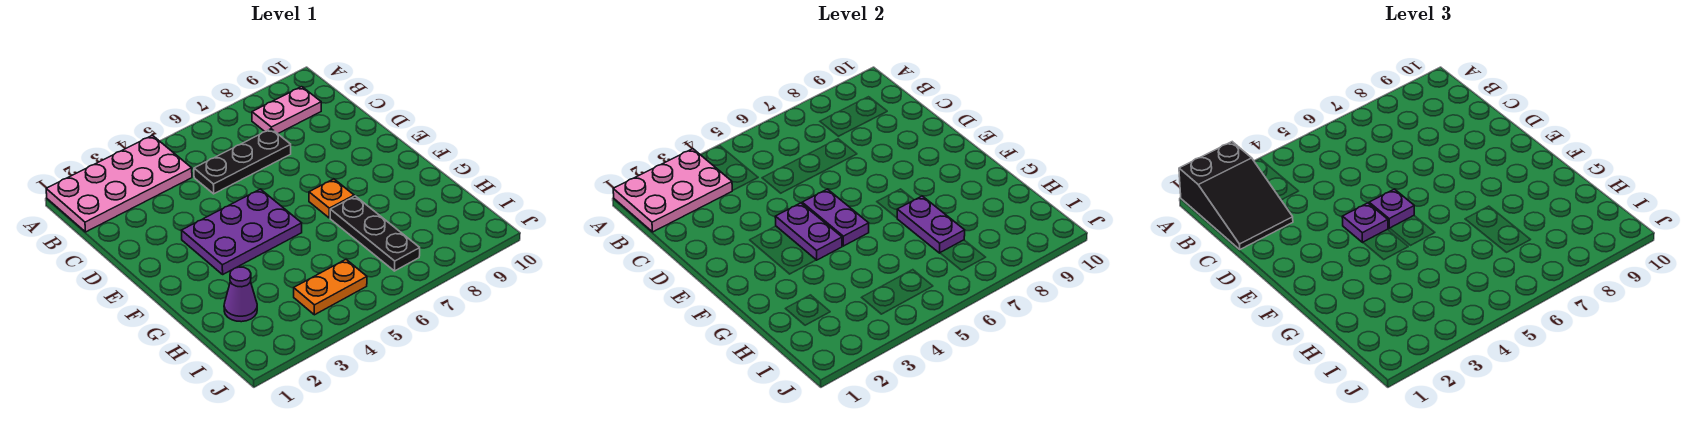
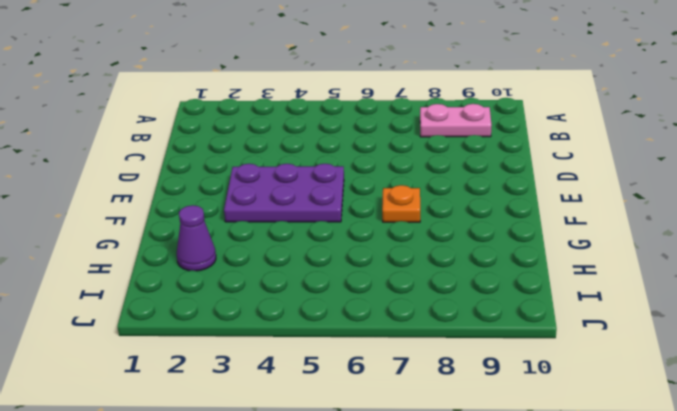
none -> pink plate A1:B4 level 1
none -> black plate C5:C7 level 1
none -> black plate G7:I7 level 1

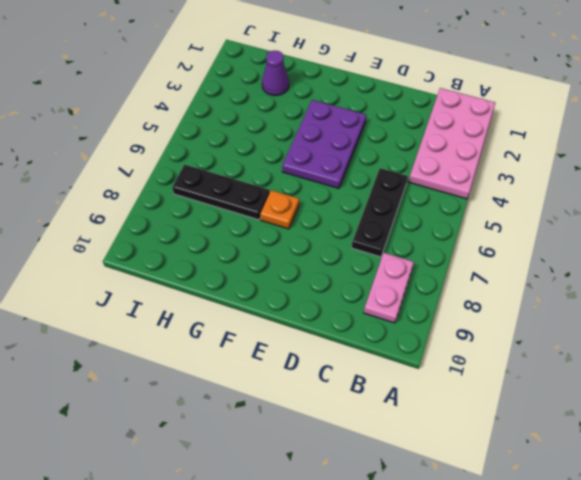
none -> orange plate I4:I5 level 1
none -> pink plate A1:B3 level 2
none -> purple plate E4:F4 level 2

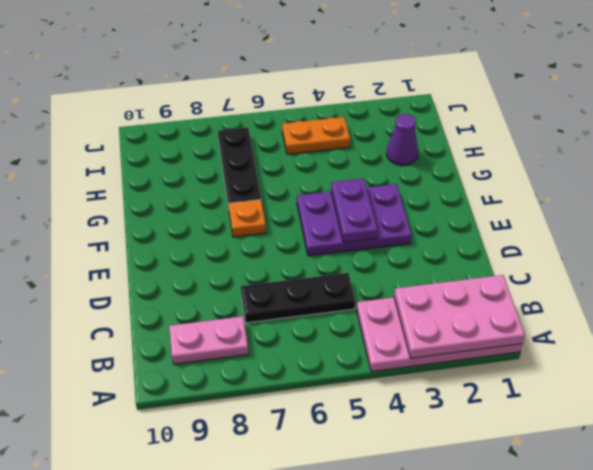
none -> purple plate E5:F5 level 2
none -> purple plate G7:H7 level 2
none -> black slope A1:C2 level 3 top A

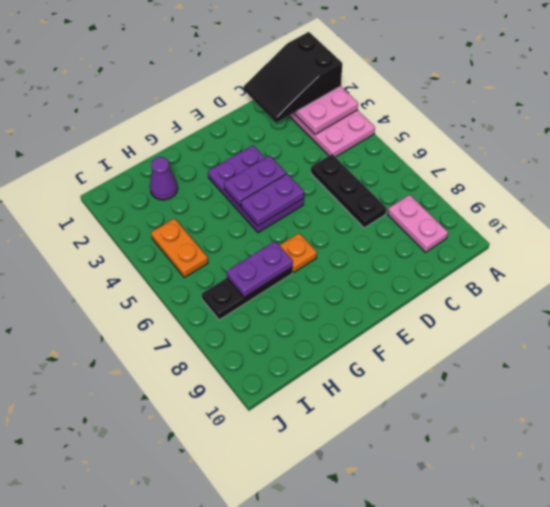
none -> purple plate E4 level 3
none -> purple plate E5 level 3

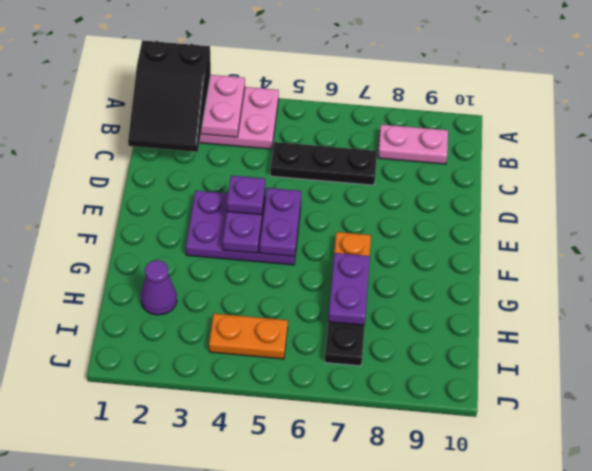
none -> purple plate E5 level 3

